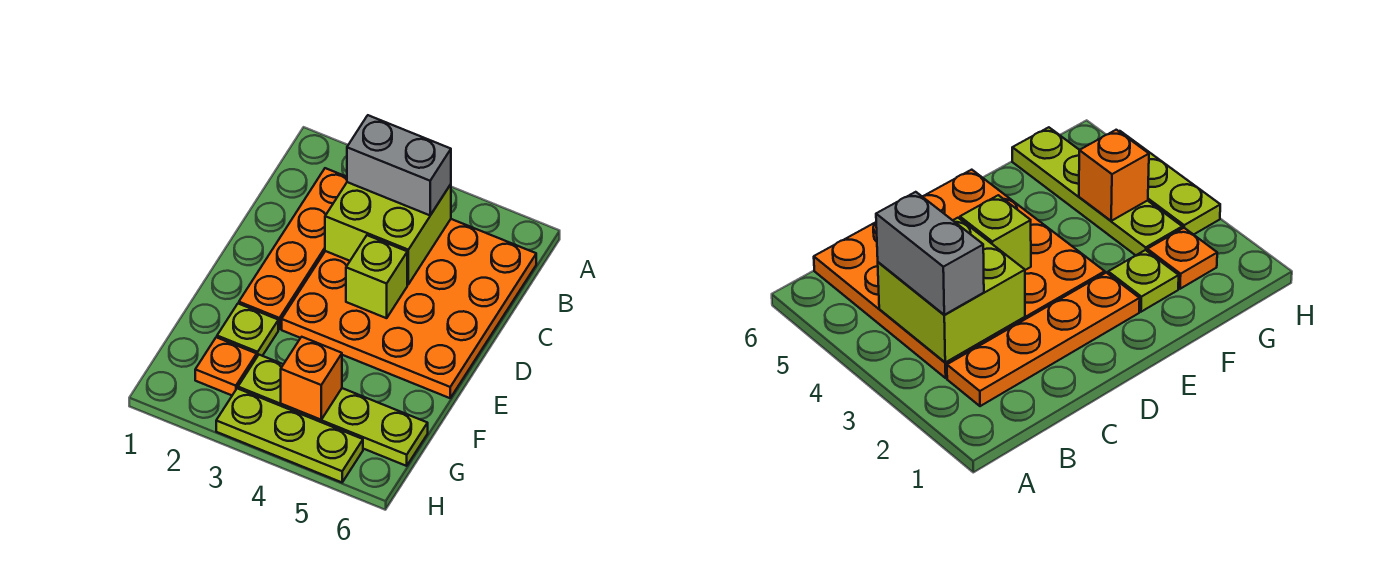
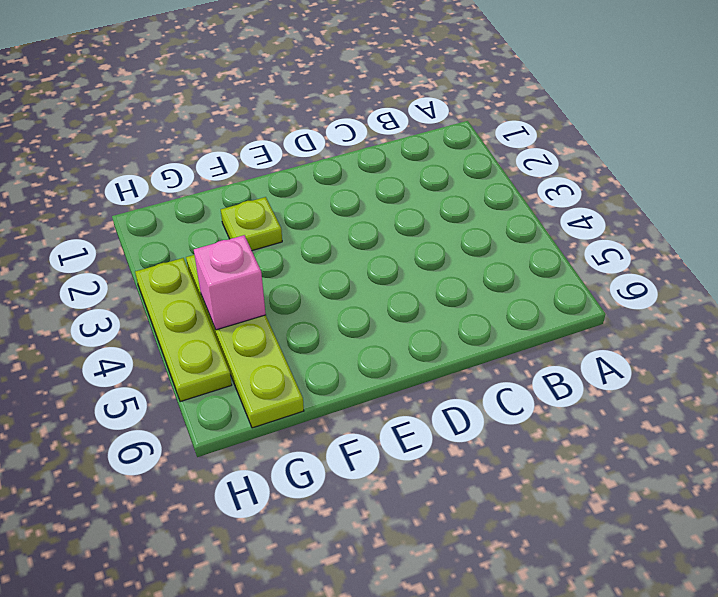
pink brick G4 level 2 -> orange brick G4 level 2
none -> orange plate B2:E2 level 1
none -> orange plate B3:E6 level 1

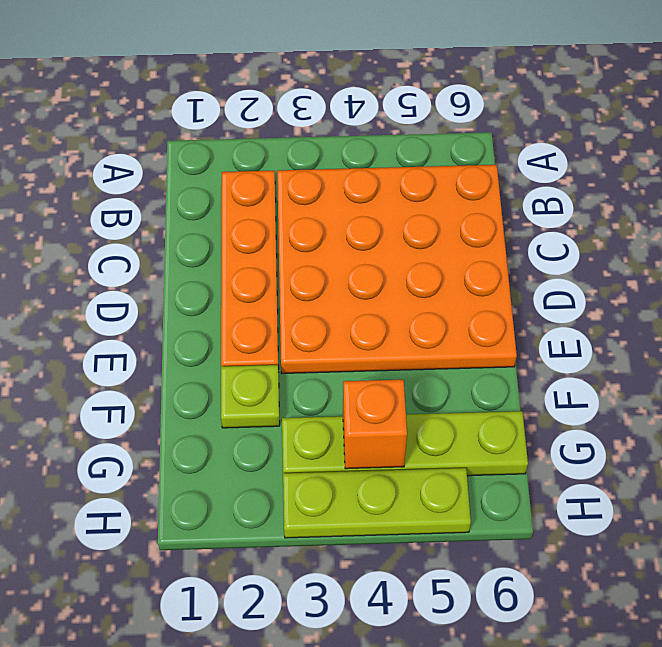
none -> orange plate G2 level 1
none -> lime brick B3:C4 level 2

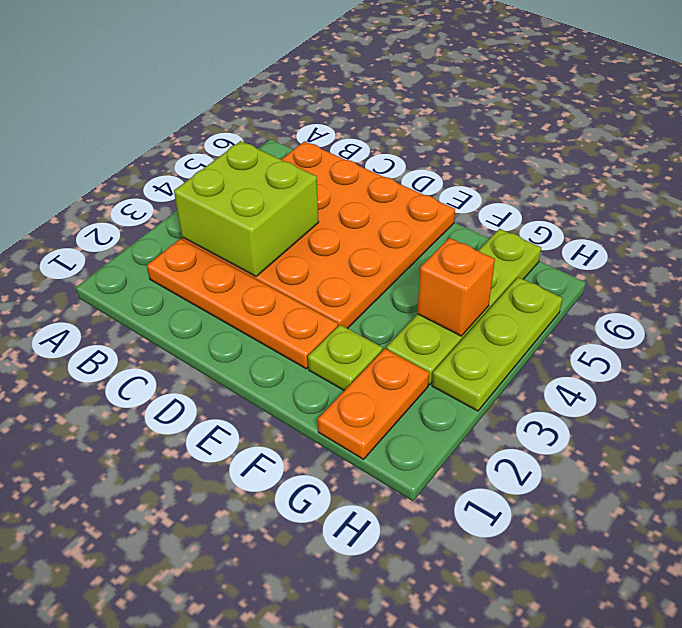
orange plate G1:G2 level 1 -> orange plate G2 level 1
none -> lime brick D4 level 2
none -> grey brick B3:B4 level 3

